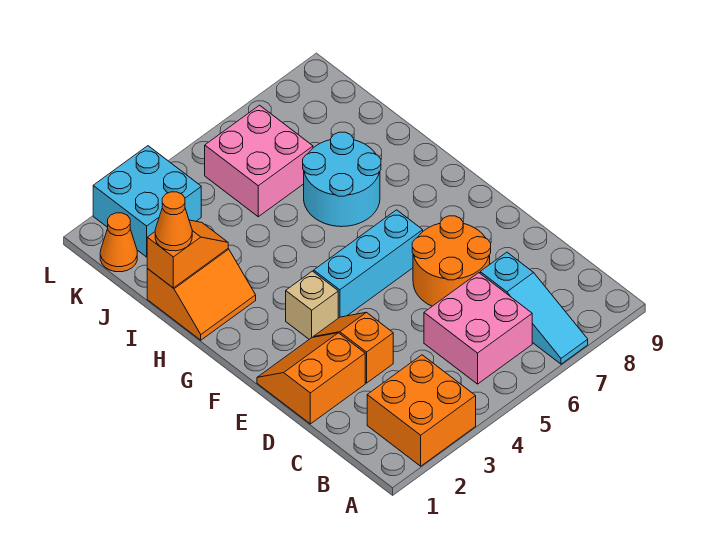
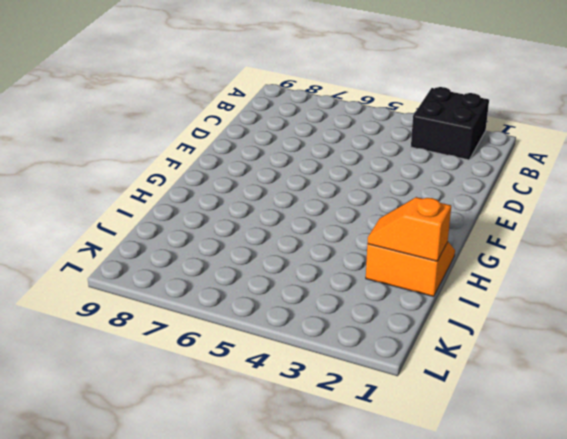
black brick A2:B3 level 1 -> orange brick A2:B3 level 1
none -> cyan slope A7:C7 level 1 top C
none -> pink brick B5:C6 level 1
none -> orange slope D1:E2 level 1 top D

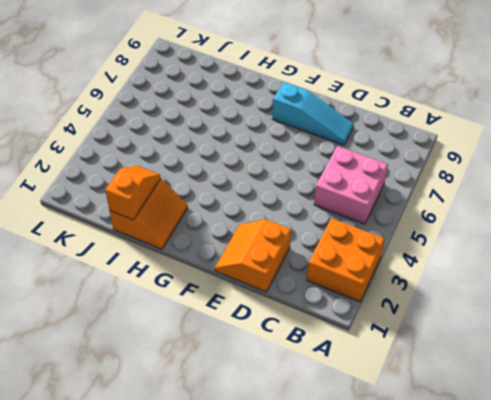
cyan slope D8:F8 level 1 top F -> cyan slope A7:C7 level 1 top C
none -> orange slope D3:E3 level 1 top D
none -> orange round brick D6:E7 level 1
none -> tan brick F3 level 1

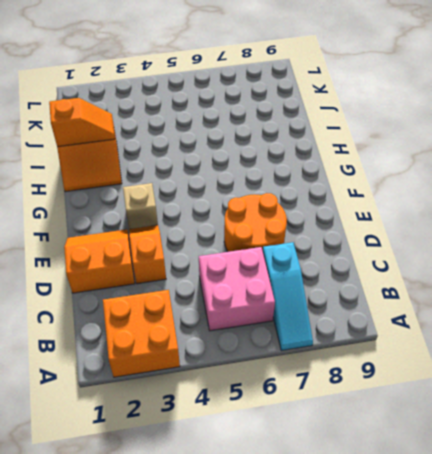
none -> cyan brick F4:F6 level 1
none -> cyan round brick H6:I7 level 1
none -> pink brick J5:K6 level 1

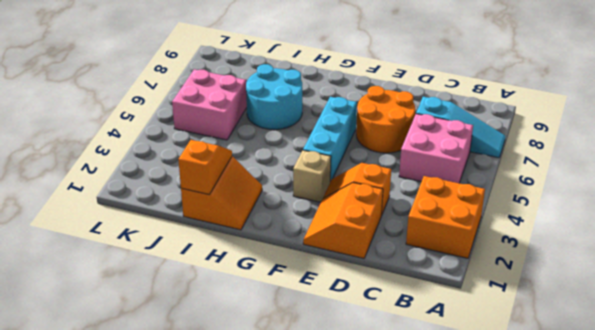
none -> orange cone K1 level 1
none -> cyan brick K2:L3 level 1
none -> orange cone I1 level 3

